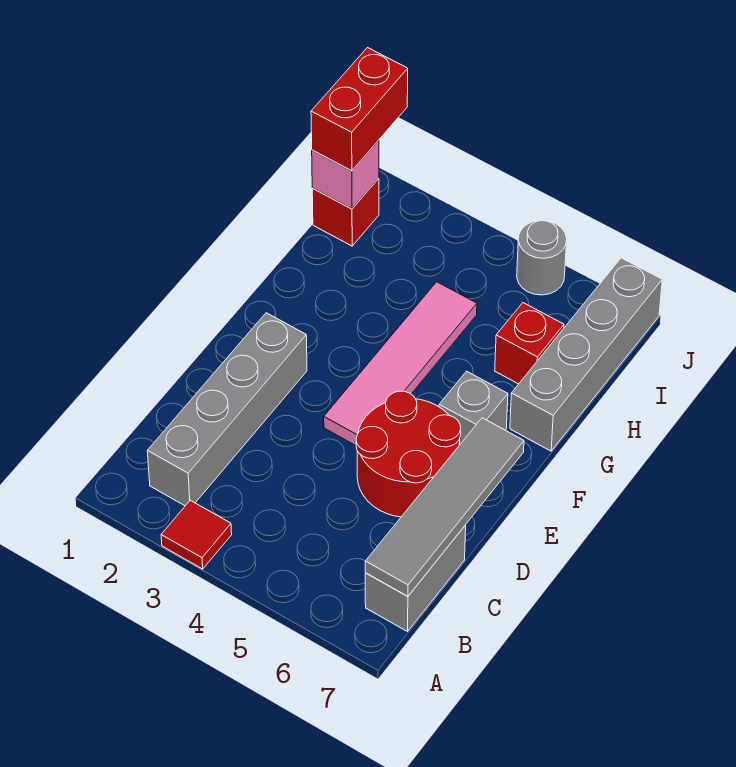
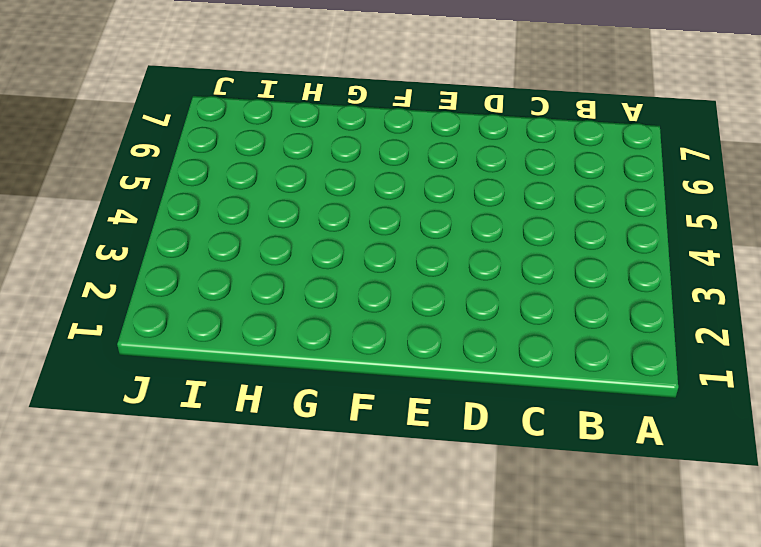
none -> red tile A3 level 1
none -> grey brick B2:E2 level 1
none -> grey brick B7:C7 level 1

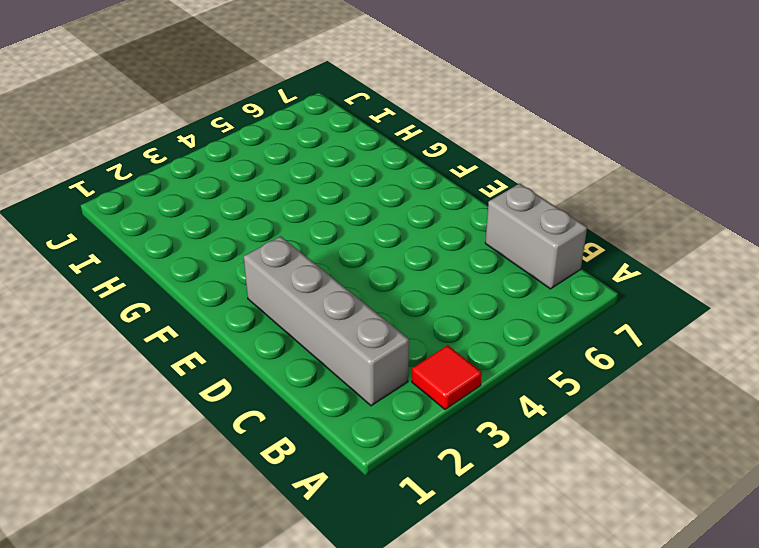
none -> red round brick D5:E6 level 1
none -> pink tile E4:H4 level 1
none -> grey brick F6 level 1

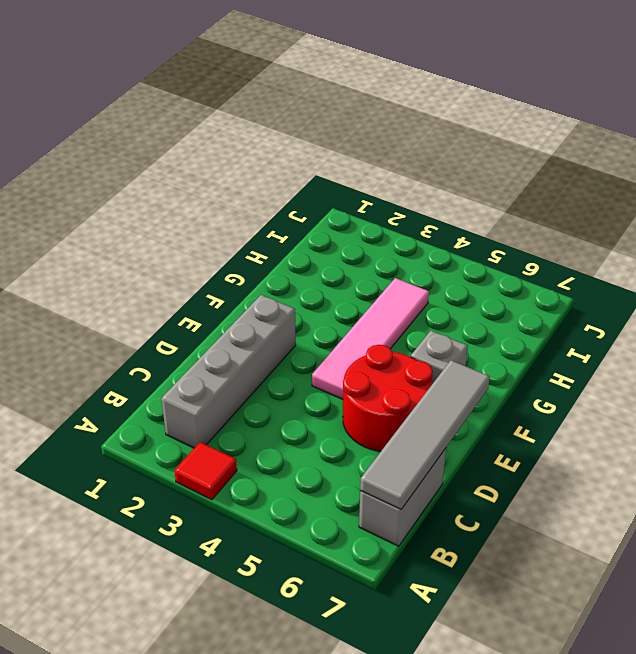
none -> grey brick G7:J7 level 1
none -> red brick H6 level 1
none -> red brick I1 level 1

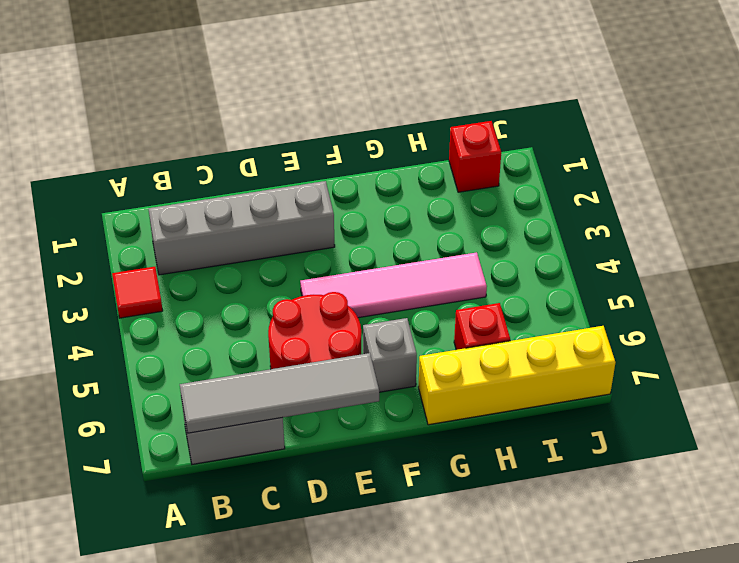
yellow brick G7:J7 level 1 -> grey brick G7:J7 level 1
none -> grey round brick J5 level 1
none -> pink brick I1 level 2
none -> red brick I1:J1 level 3

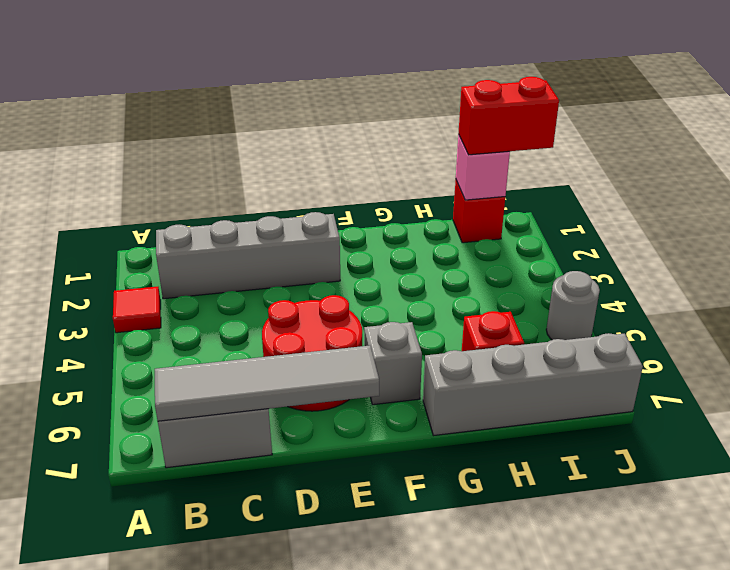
none -> pink tile E4:H4 level 1

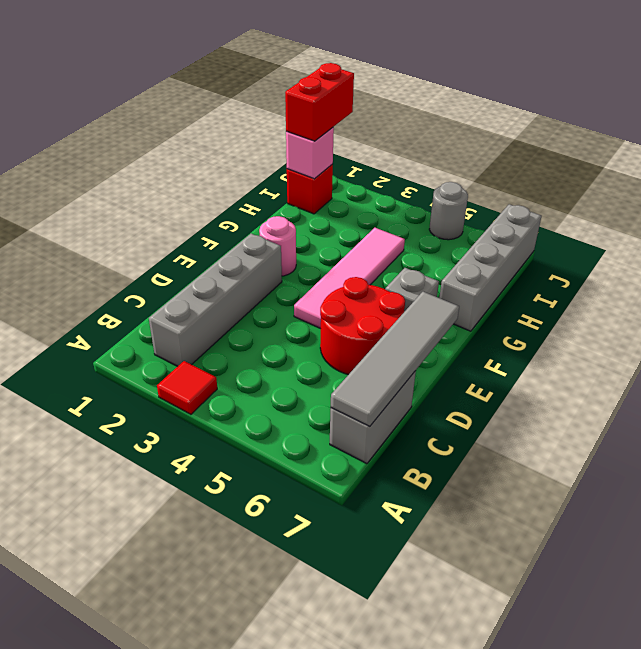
pink round brick F2 level 1 -> none
none -> red brick H6 level 1

